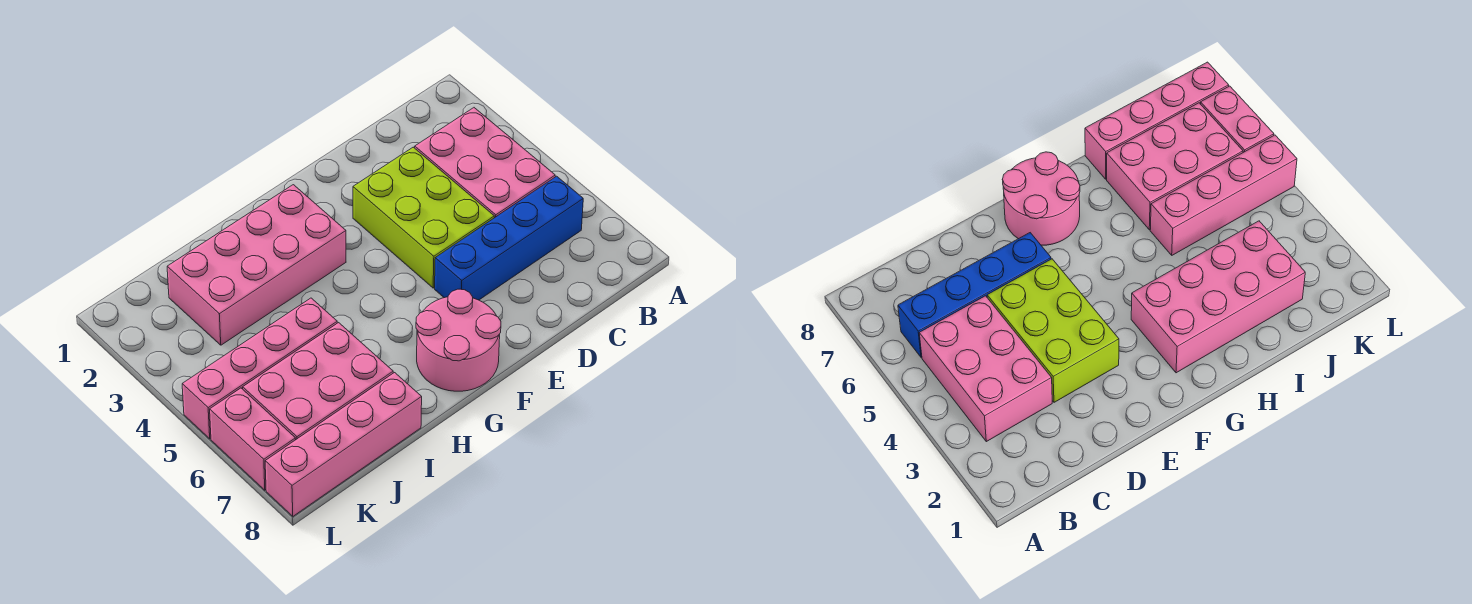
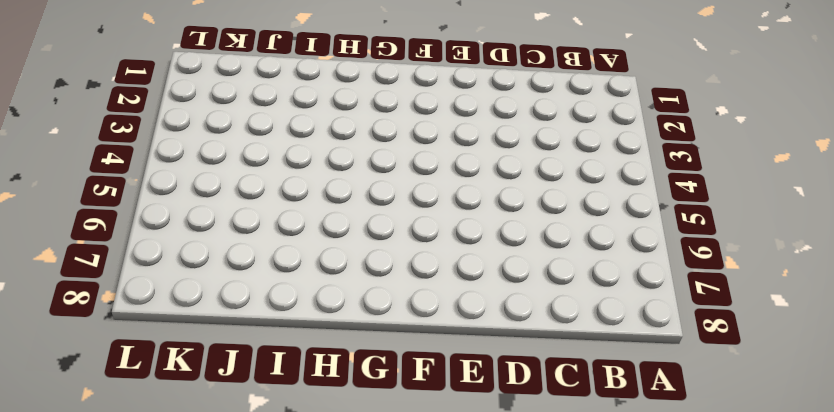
none -> pink brick B3:C5 level 1
none -> blue brick B6:E6 level 1

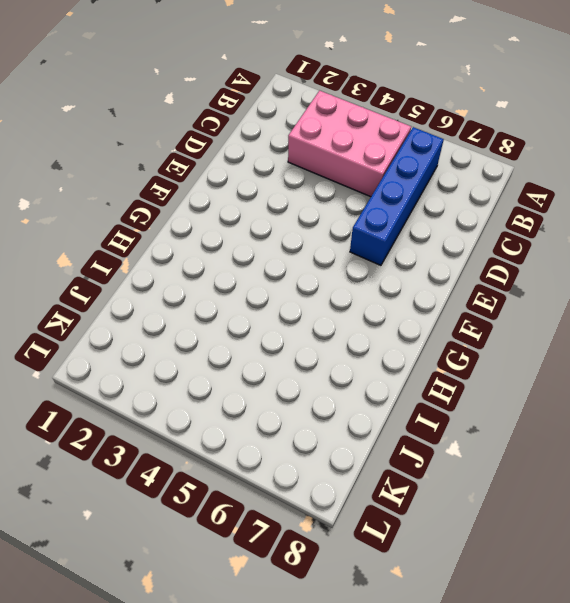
none -> lime brick D3:E5 level 1
none -> pink round brick F7:G8 level 1

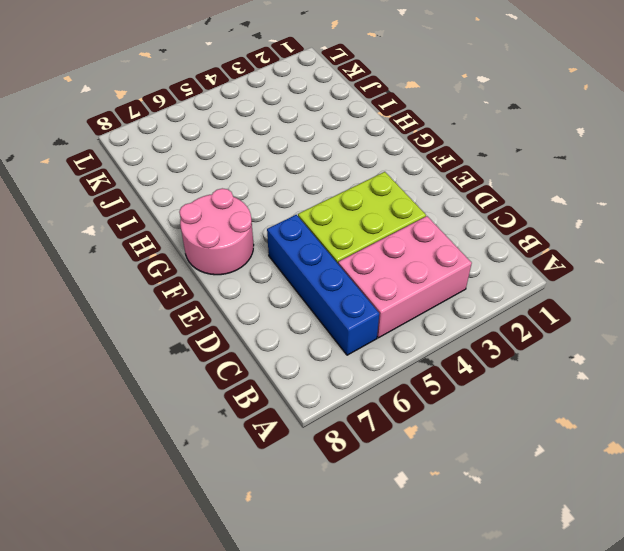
none -> pink brick G2:J3 level 1
none -> pink brick I5:L5 level 1

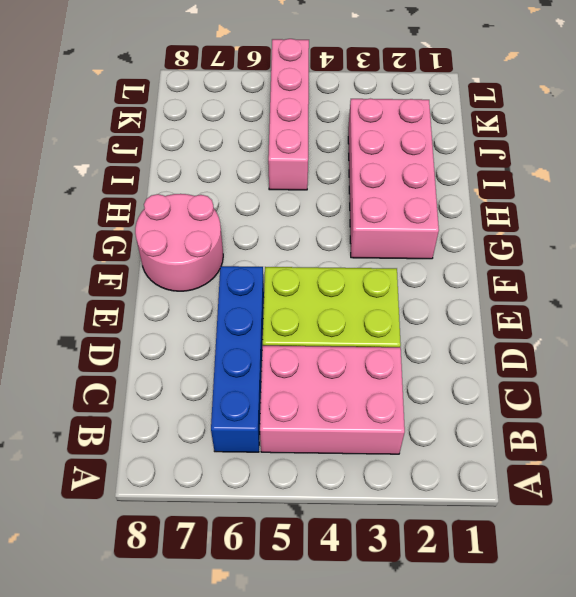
none -> pink brick I6:K7 level 1
none -> pink brick I8:L8 level 1

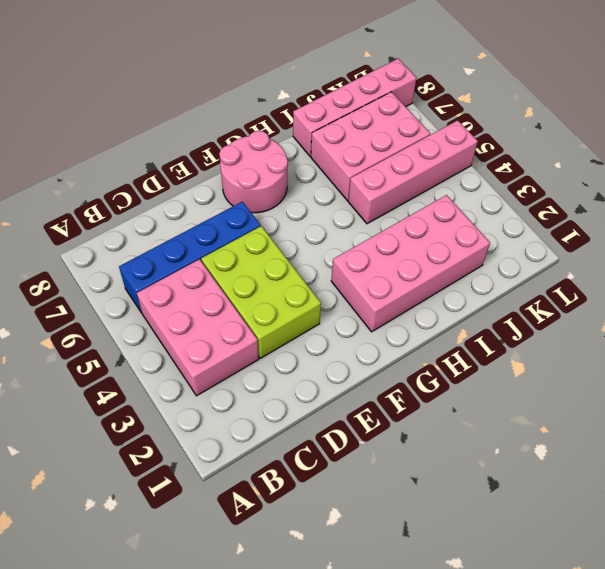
none -> pink brick L6:L7 level 1

